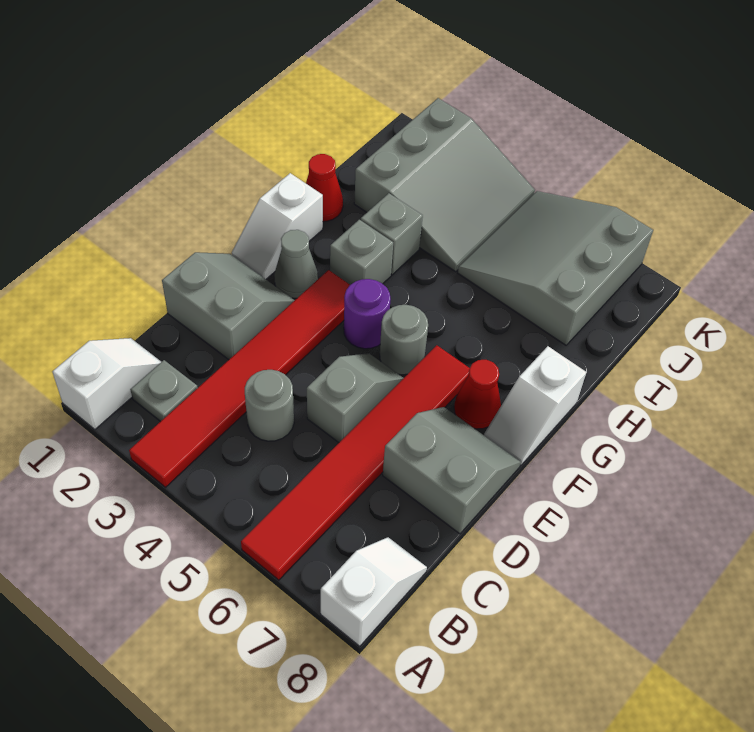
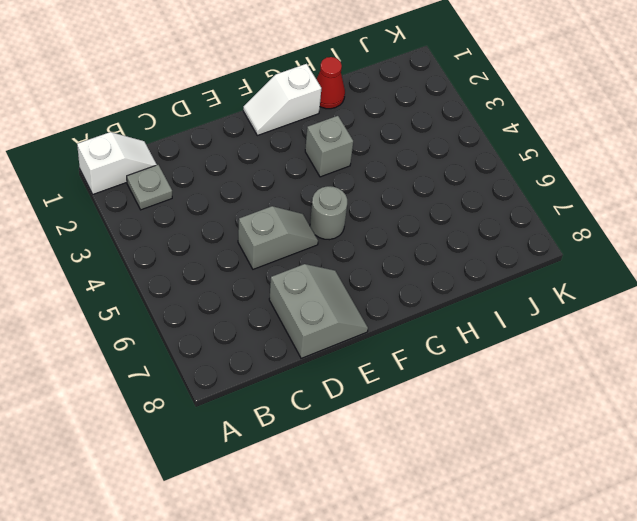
none -> red tile A3:F3 level 1
none -> red tile A6:F6 level 1
none -> white slope A8:B8 level 1 top A

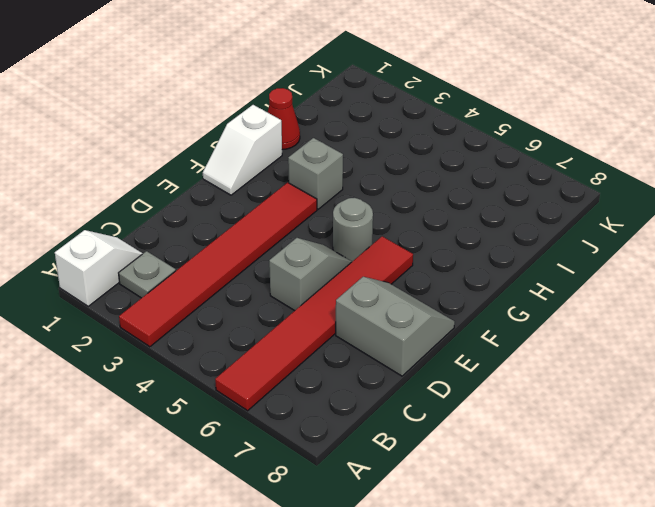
none -> white slope A8:B8 level 1 top A
none -> grey round brick C4 level 1
none -> grey slope D1:E2 level 1 top D

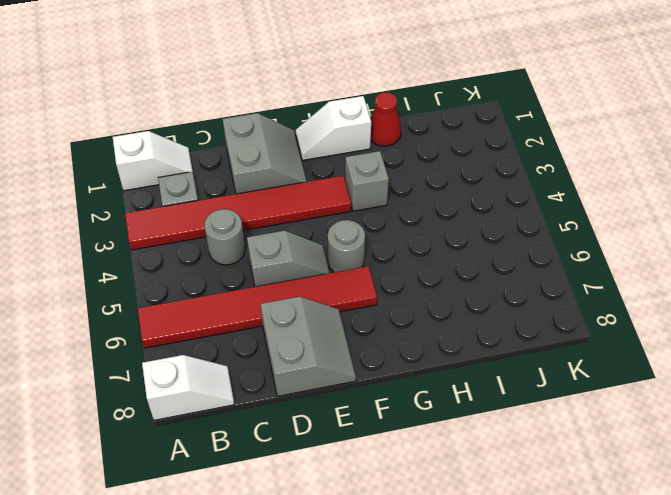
none -> grey cone F2 level 1
none -> purple round brick F4 level 1
none -> red cone F7 level 1

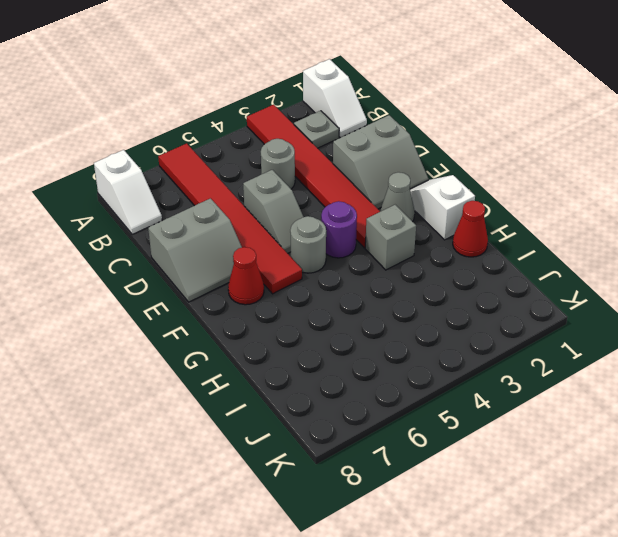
none -> white slope F8:G8 level 1 top G
none -> grey brick H3 level 1
none -> grey slope I2:K4 level 1 top 2

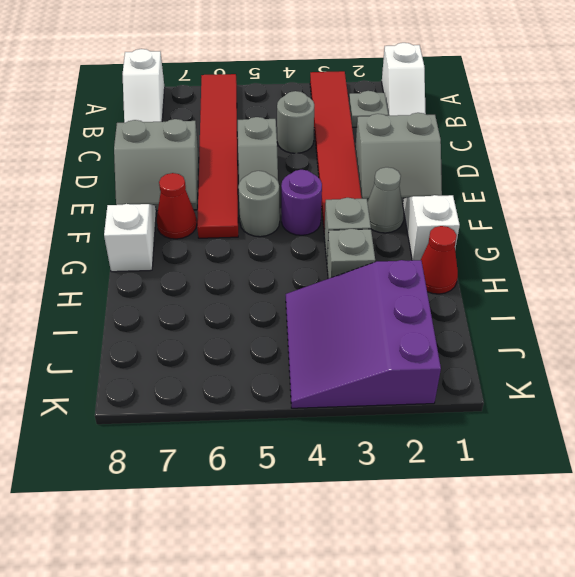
purple slope I2:K4 level 1 top 2 -> grey slope I2:K4 level 1 top 2
none -> grey slope I5:K7 level 1 top 7

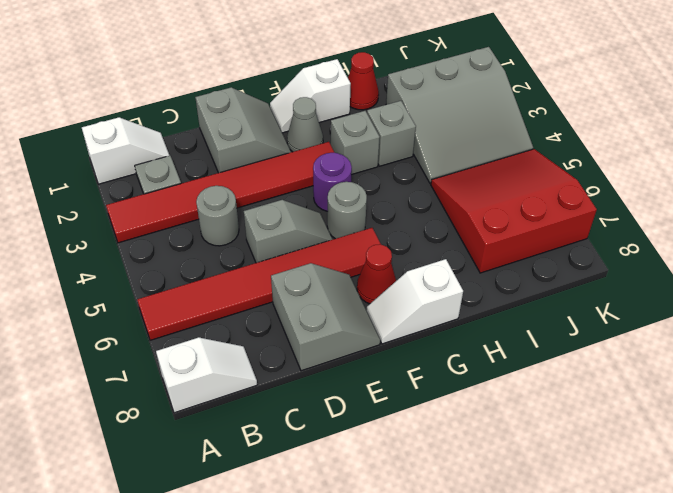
red slope I5:K7 level 1 top 7 -> grey slope I5:K7 level 1 top 7

